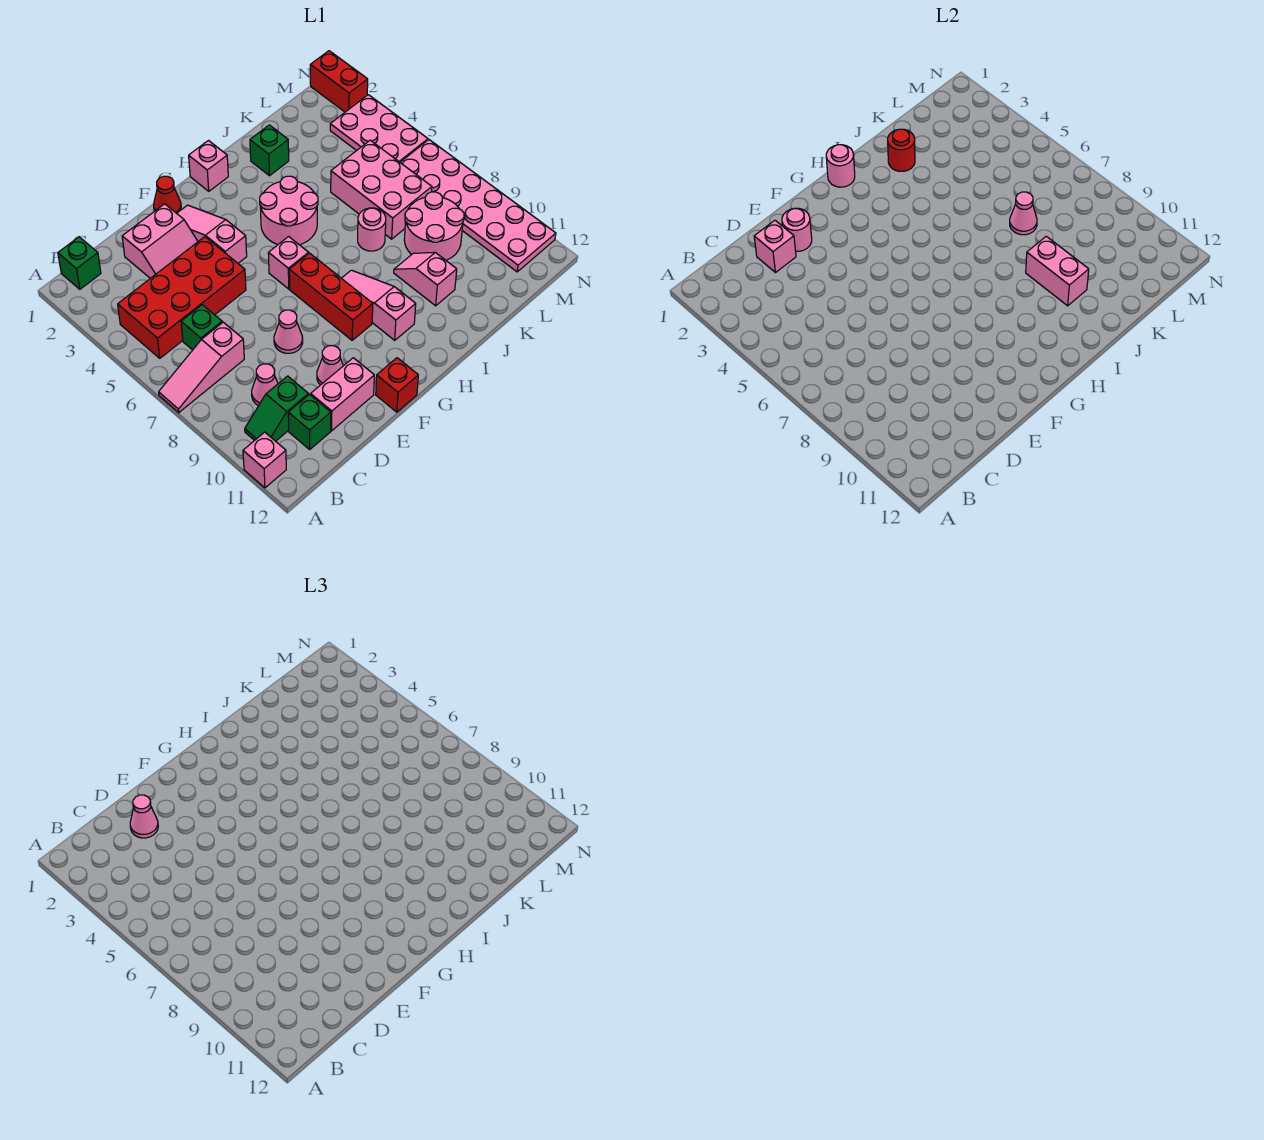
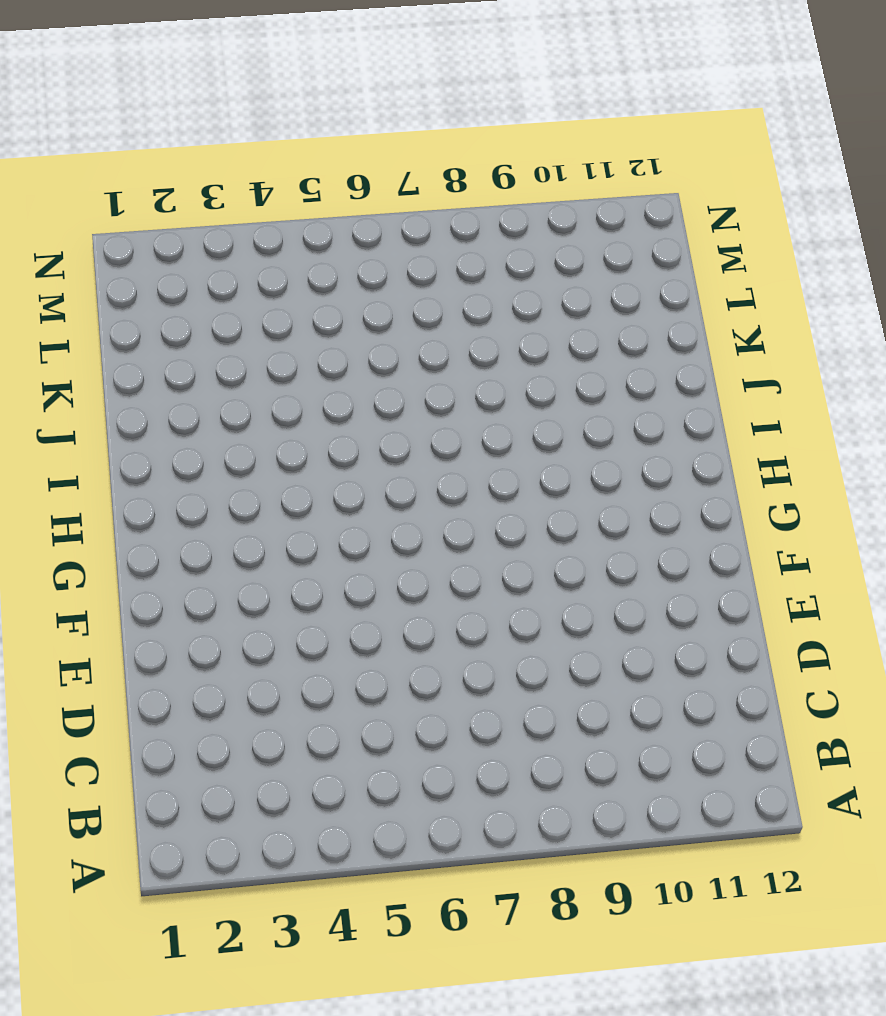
none -> pink slope A7:C7 level 1 top C
none -> pink brick A11 level 1
none -> green brick B1 level 1
none -> red brick B4:E5 level 1

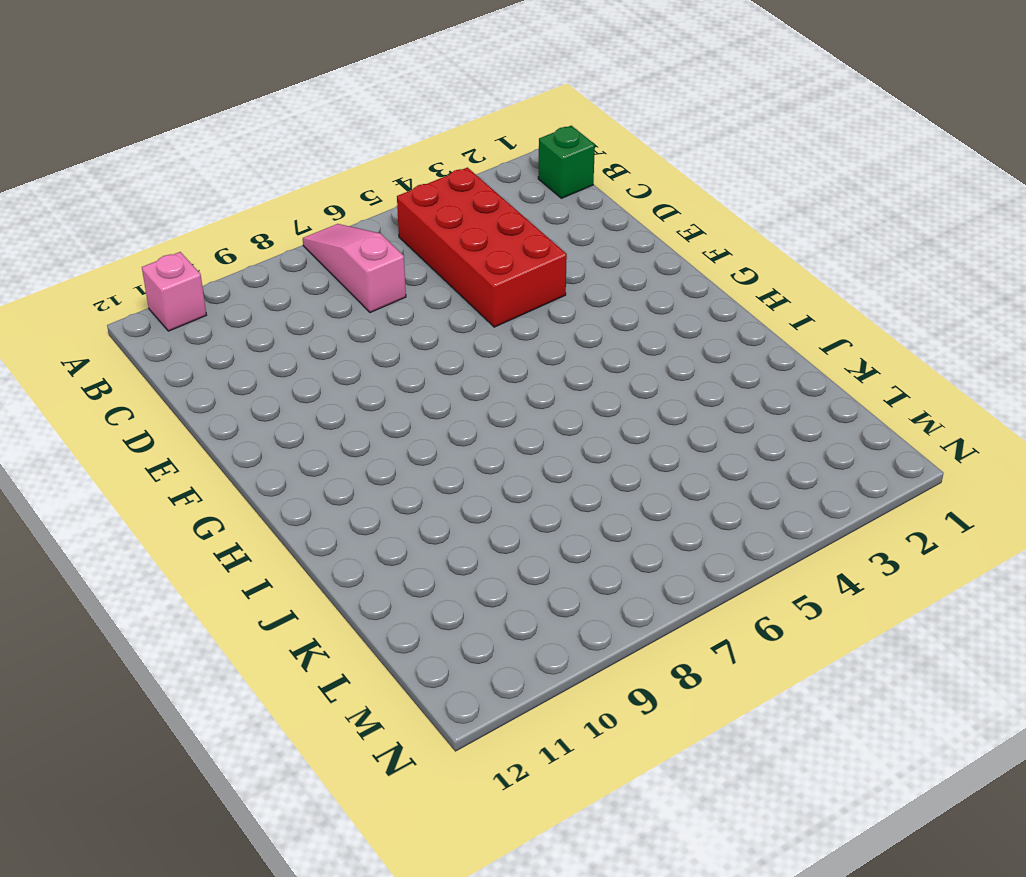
none -> green slope B10:C10 level 1 top C
none -> green brick C6 level 1
none -> pink cone C9 level 1
none -> green brick C11 level 1

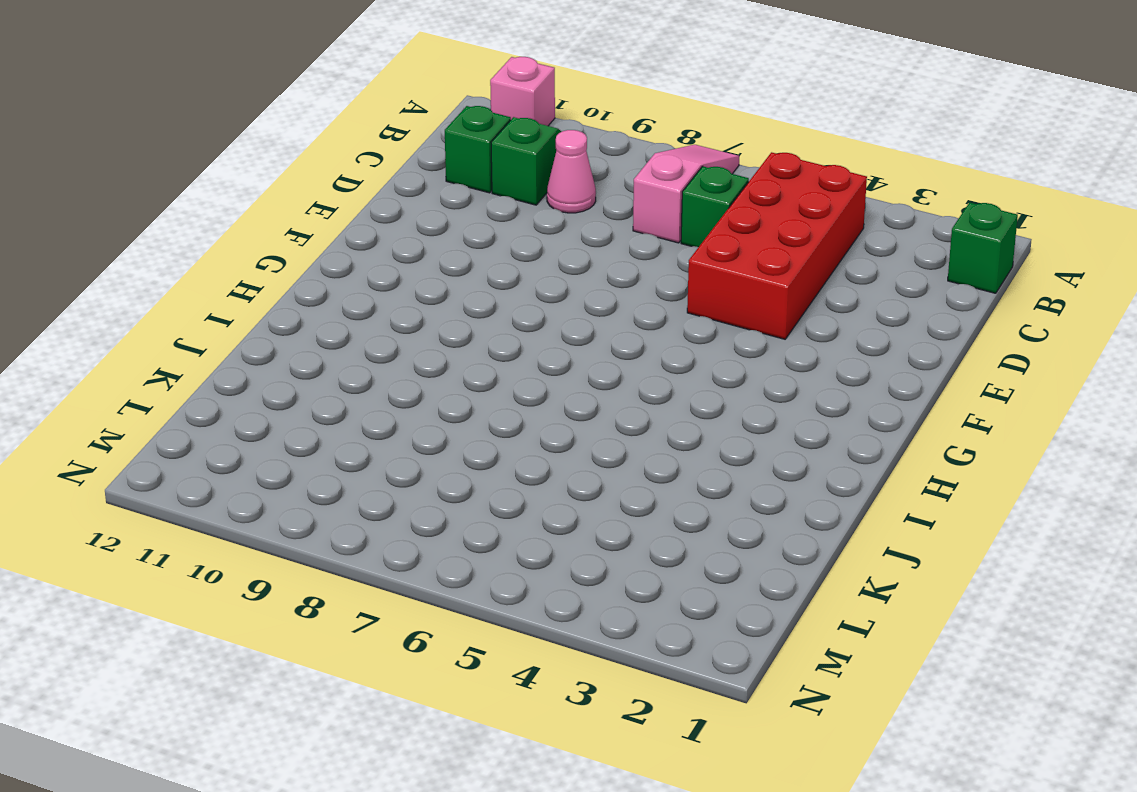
none -> pink slope D2:E3 level 1 top 2
none -> pink brick D11:E11 level 1
none -> pink cone E8 level 1
none -> pink cone E10 level 1

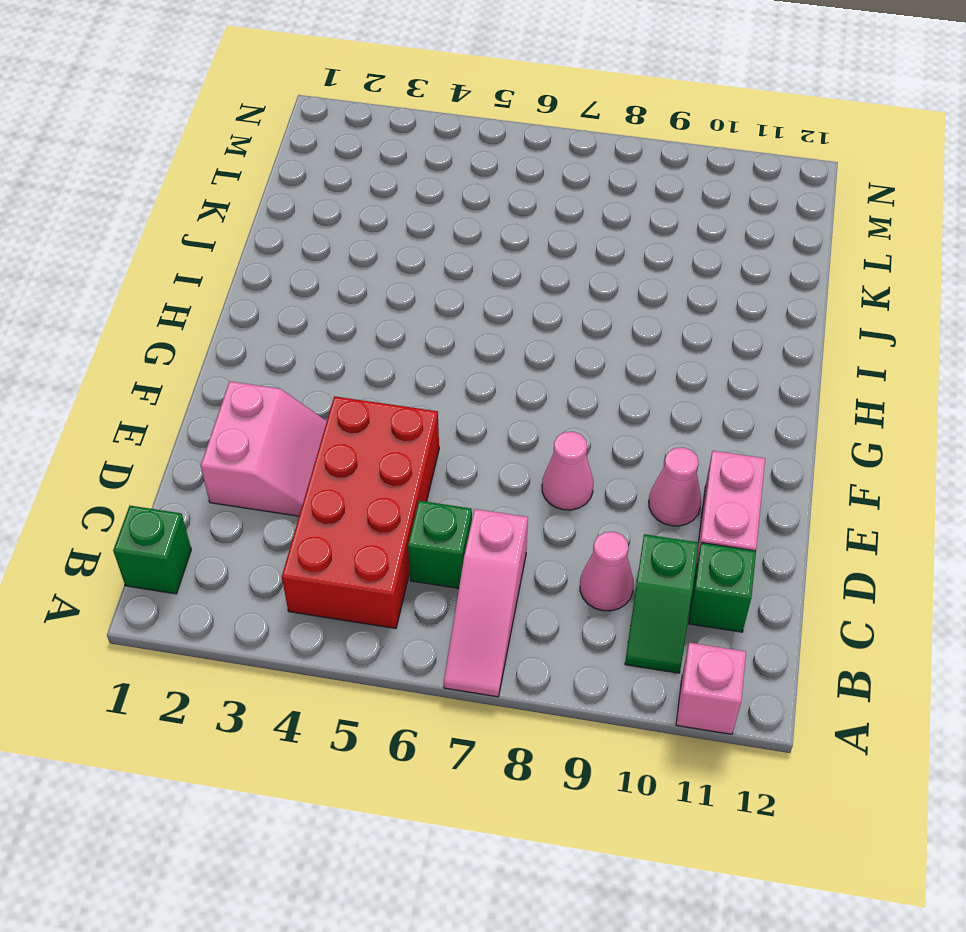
none -> red cone F1 level 1
none -> pink slope F2:F4 level 1 top 4
none -> red brick F12 level 1
none -> pink brick G6 level 1

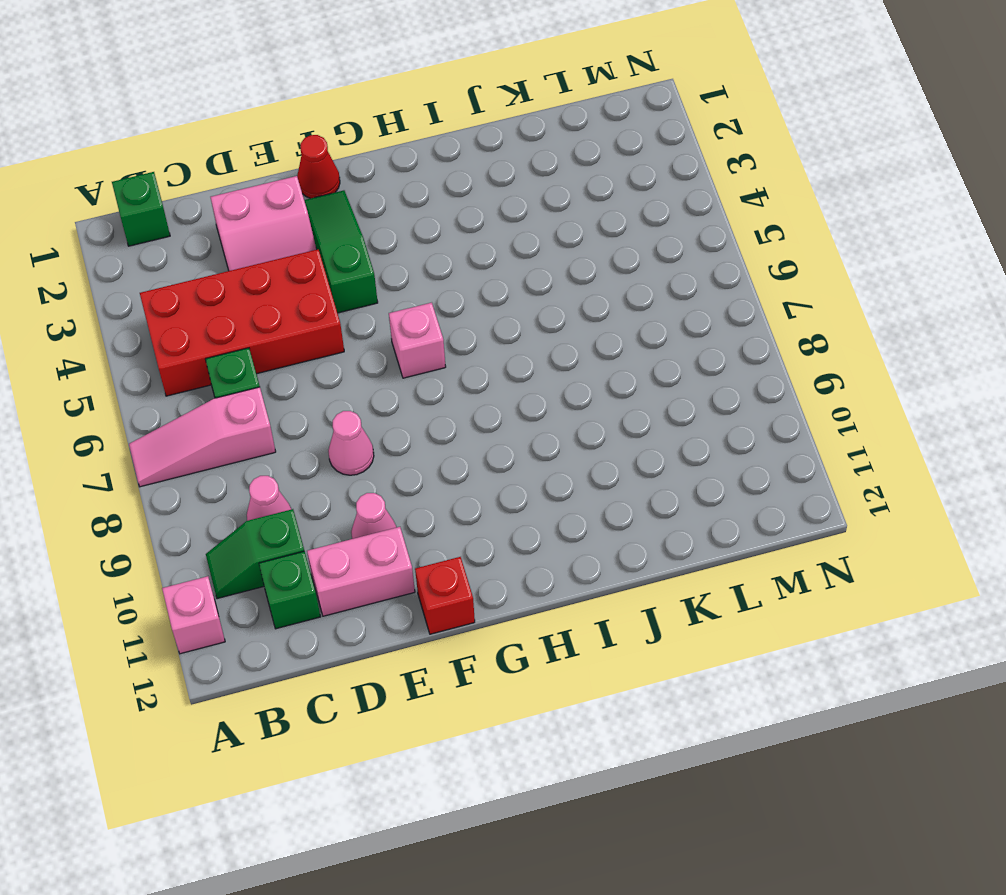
green slope F2:F4 level 1 top 4 -> pink slope F2:F4 level 1 top 4
none -> red brick G7:G9 level 1
none -> pink brick H1 level 1
none -> pink round brick H4:I5 level 1
none -> pink slope H8:H10 level 1 top 10

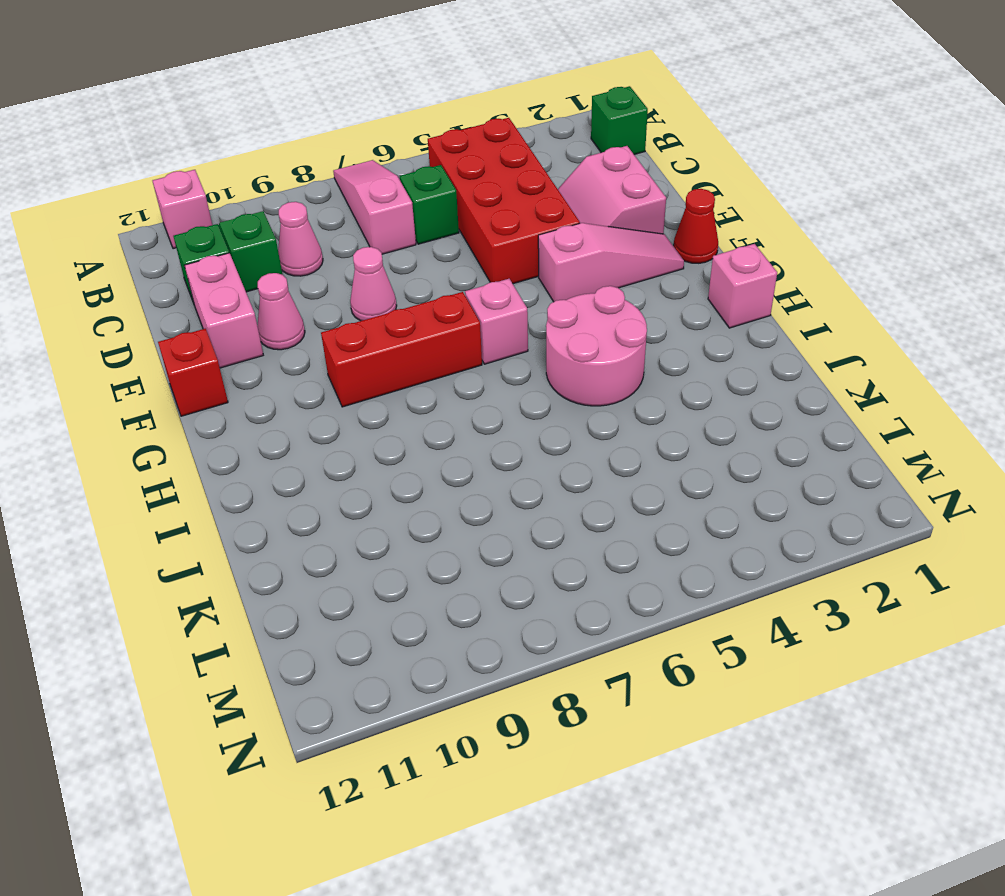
none -> pink slope H8:H10 level 1 top 10
none -> green brick J2 level 1
none -> pink round brick J7 level 1
none -> pink slope J9:J10 level 1 top 10

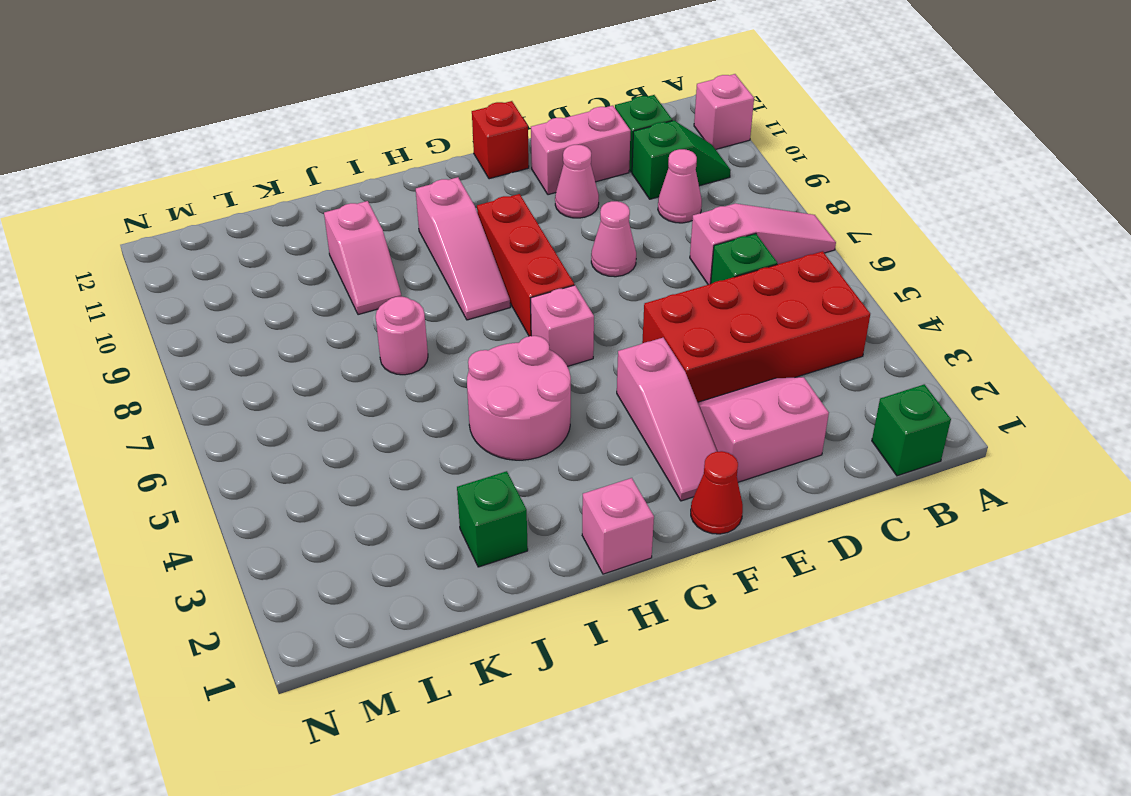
none -> pink brick K5:L7 level 1
none -> pink round brick K8:L9 level 1
none -> pink plate M3:N5 level 1
none -> pink plate M6:N11 level 1

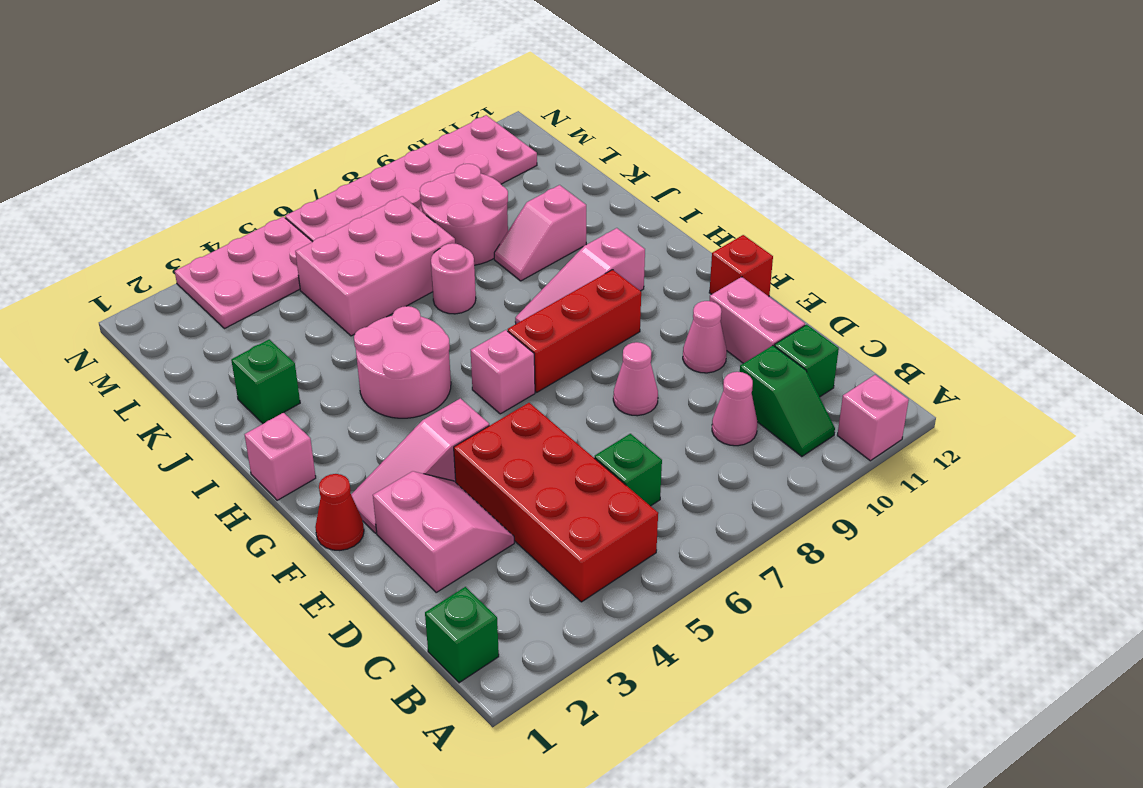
none -> pink slope A7:C7 level 1 top C
none -> red brick N1:N2 level 1
none -> pink brick D2 level 2
none -> pink round brick E2 level 2

